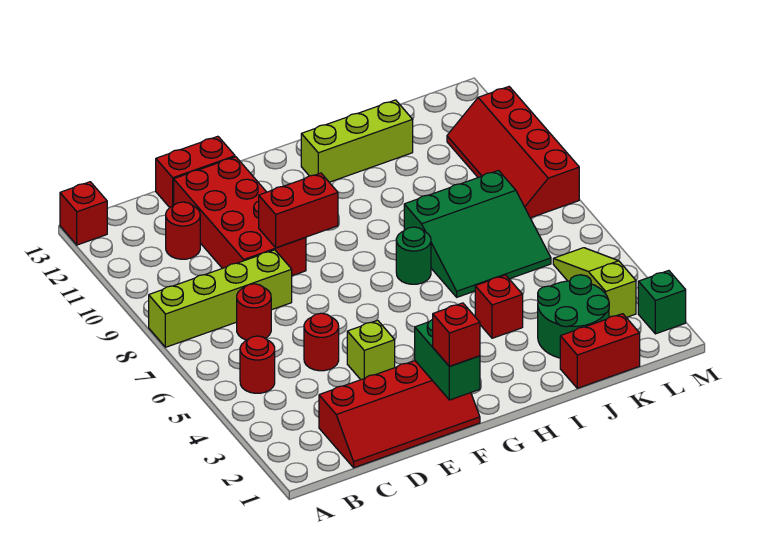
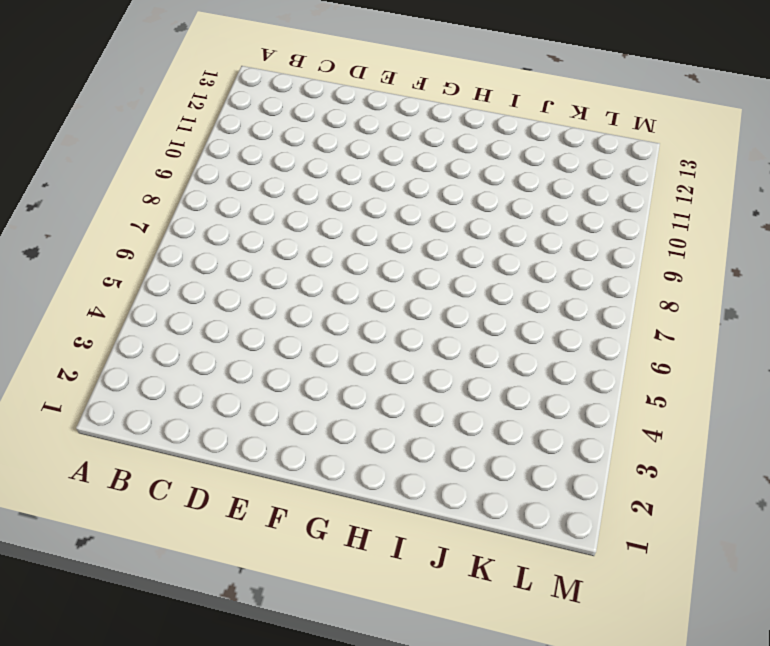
none -> lime brick A8:D8 level 1
none -> red brick A13 level 1
none -> red round brick B5 level 1

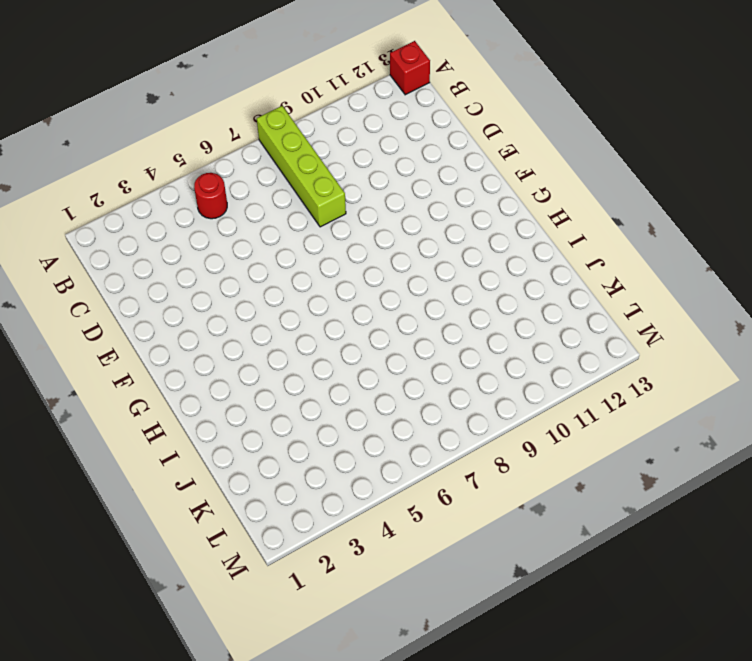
none -> red slope C1:F2 level 1 top 2
none -> red round brick C7 level 1
none -> red round brick C11 level 1

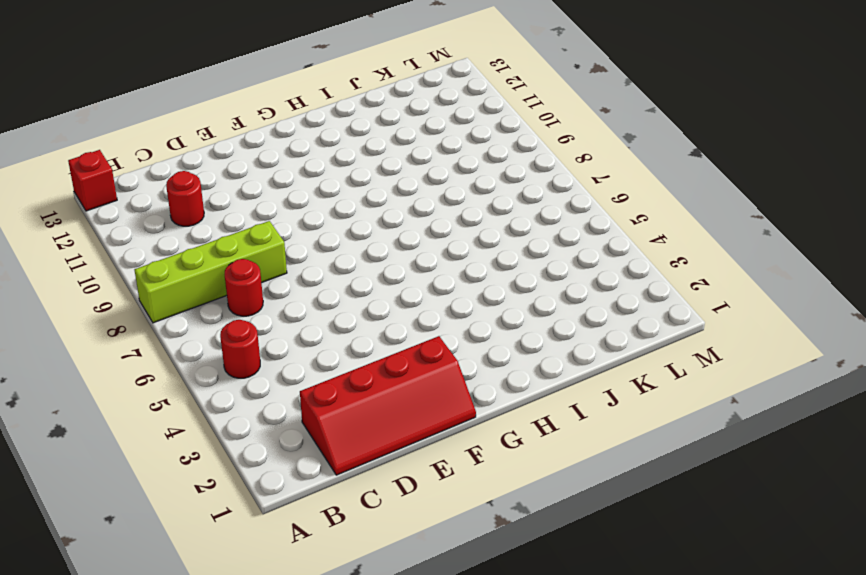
none -> red round brick D5 level 1
none -> red brick D9:E12 level 1
none -> red brick D13:E13 level 1

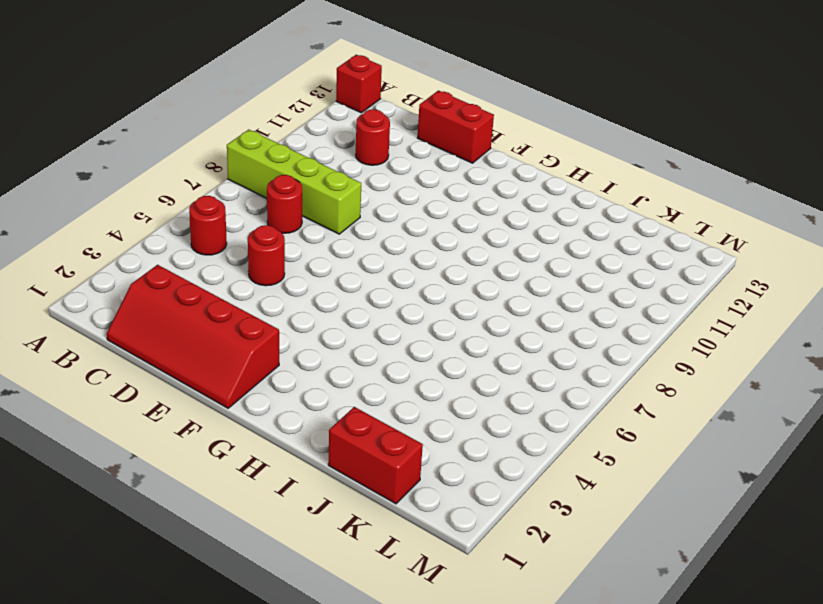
none -> red brick D9:E12 level 1
none -> lime brick E4 level 1
none -> green round brick H7 level 1

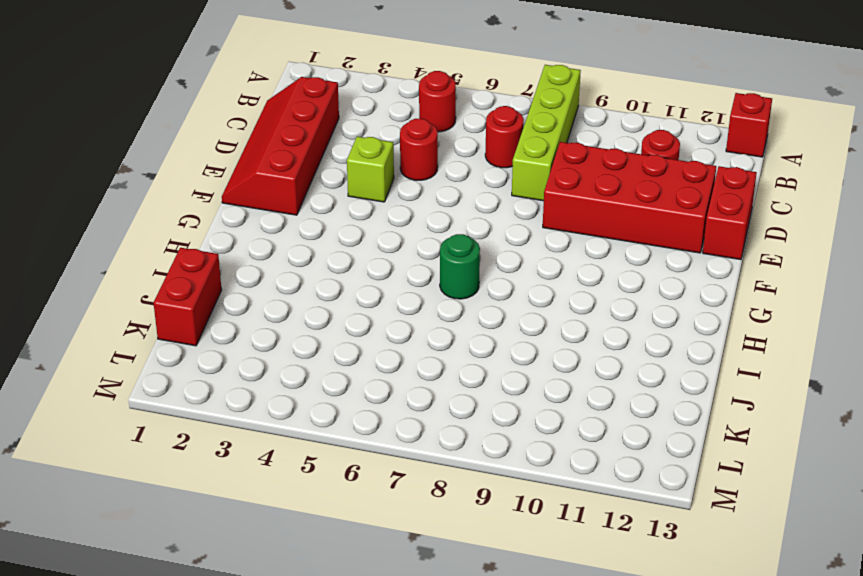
none -> lime brick H12:J12 level 1
none -> red brick I4 level 1
none -> green slope I6:K8 level 1 top 8

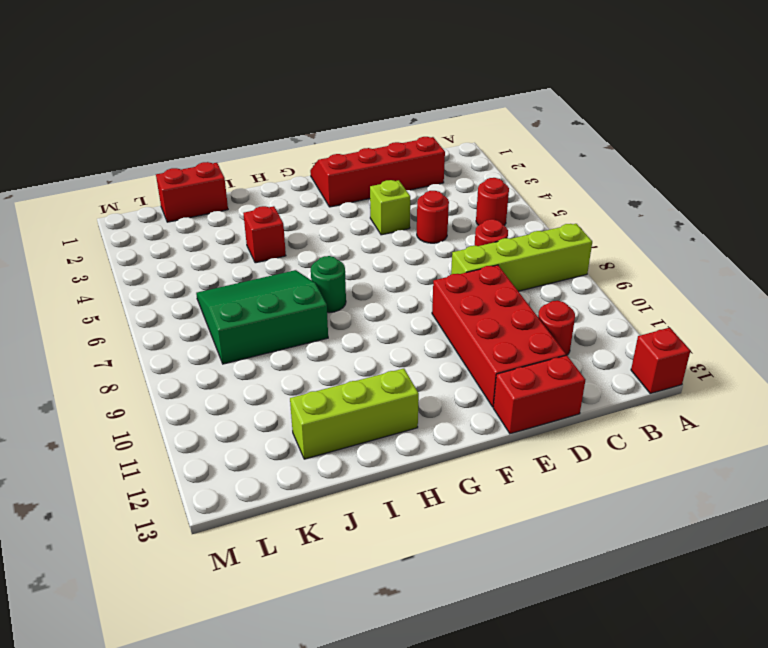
none -> green round brick J2:K3 level 1
none -> lime slope L3:L5 level 1 top 3
none -> red slope L8:M11 level 1 top M

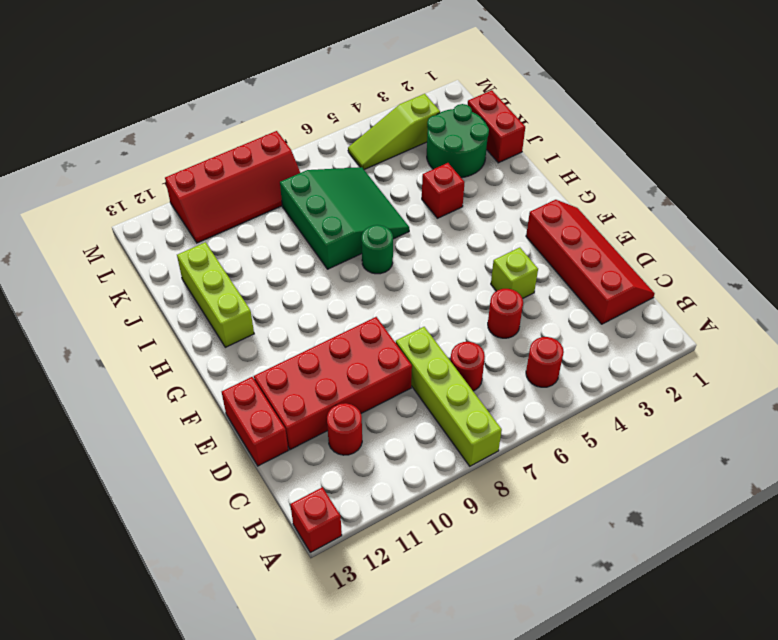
none -> green brick M2 level 1
none -> red brick E9:F9 level 2
none -> green brick F1:F2 level 2

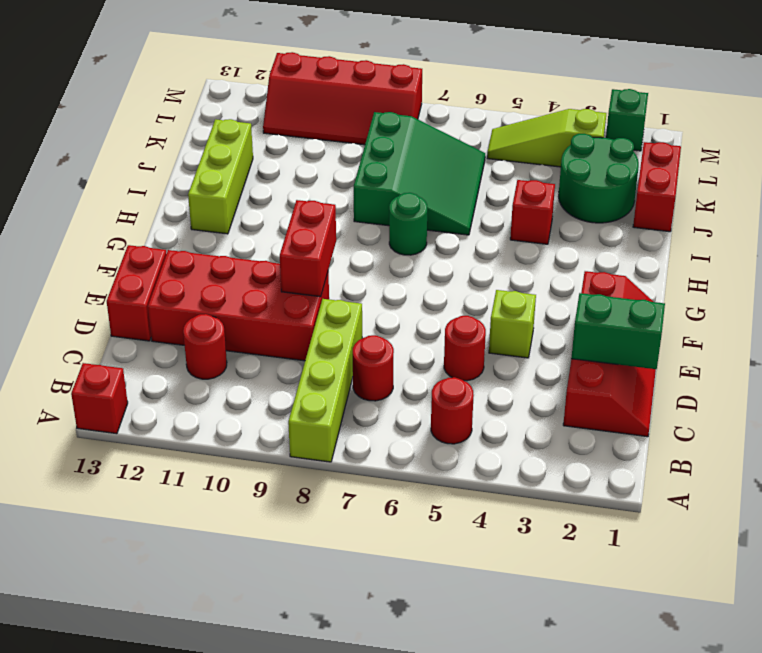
green brick D1:D2 level 2 -> green brick F1:F2 level 2
none -> red brick F1 level 3

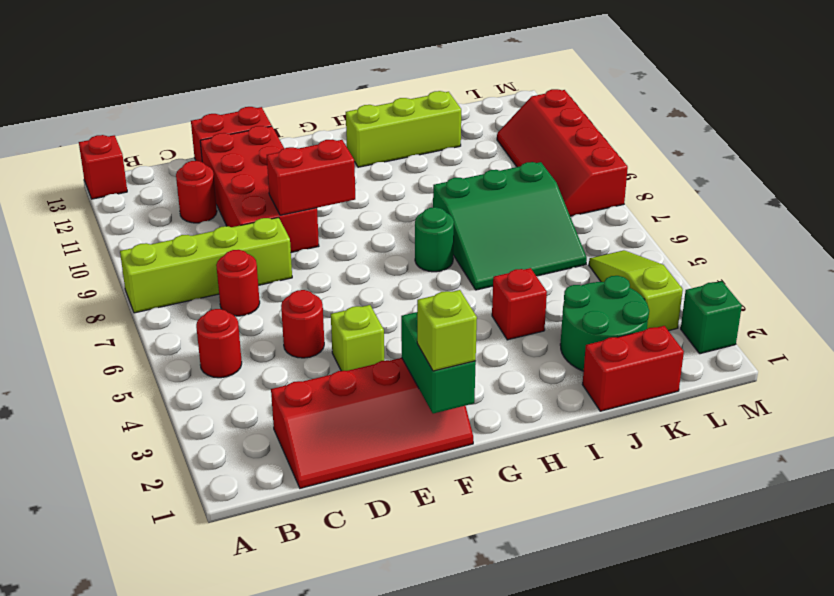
lime brick F1 level 3 -> red brick F1 level 3

